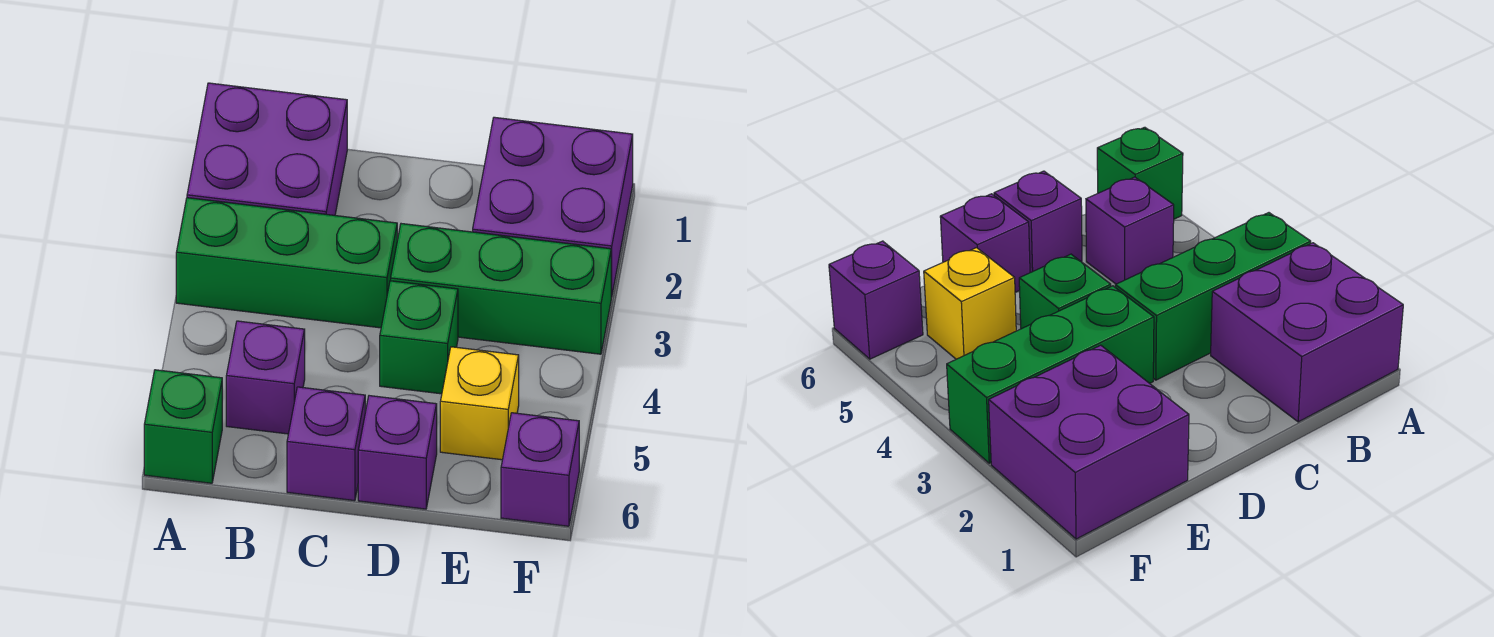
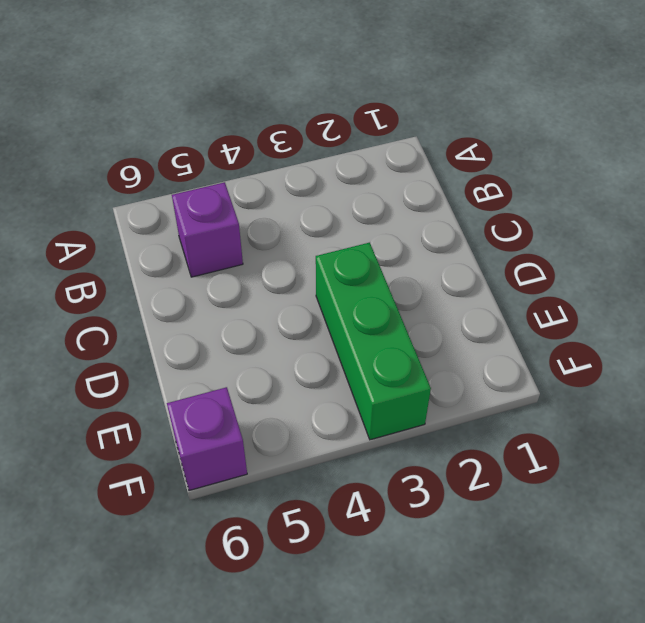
none -> purple brick A1:B2 level 1
none -> green brick A3:C3 level 1

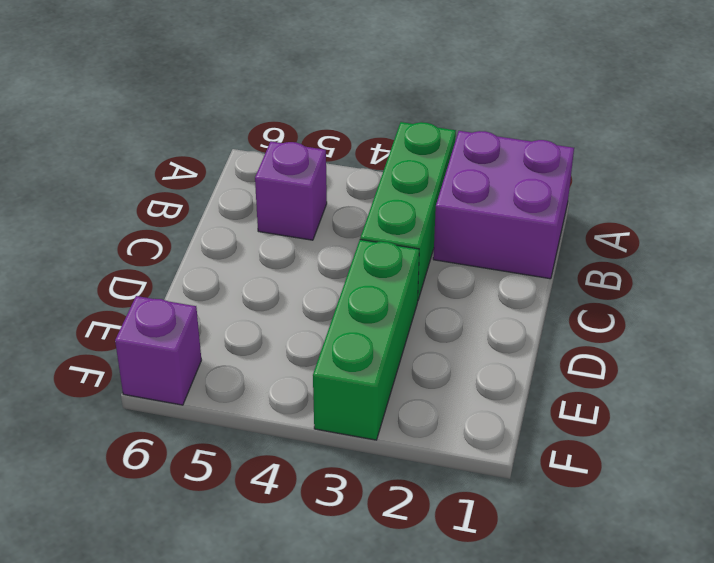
none -> green brick A6 level 1
none -> purple brick C6 level 1

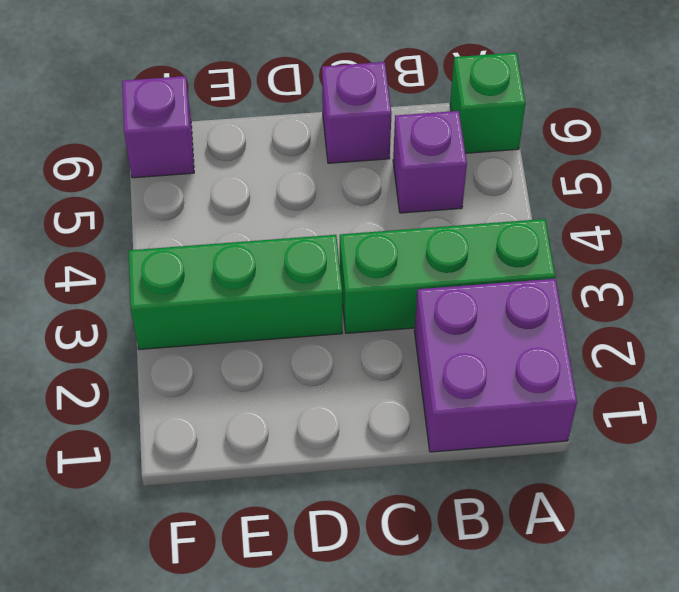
none -> green brick D4 level 1
none -> purple brick D6 level 1

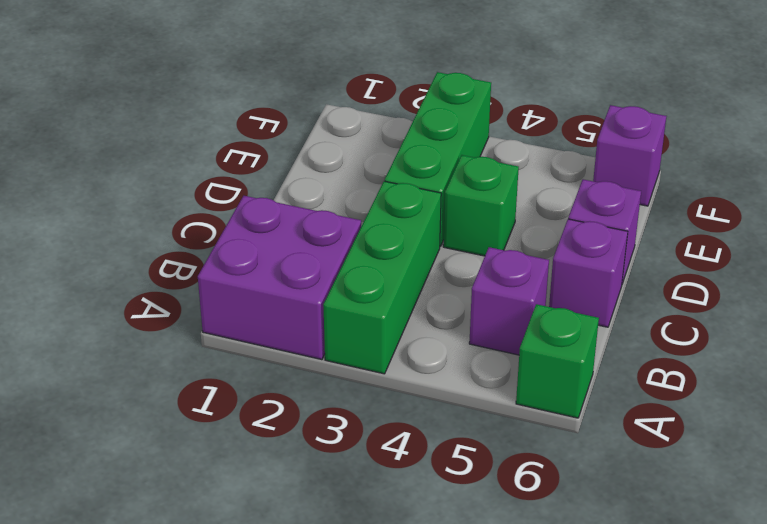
none -> purple brick E1:F2 level 1
none -> yellow brick E5 level 1

